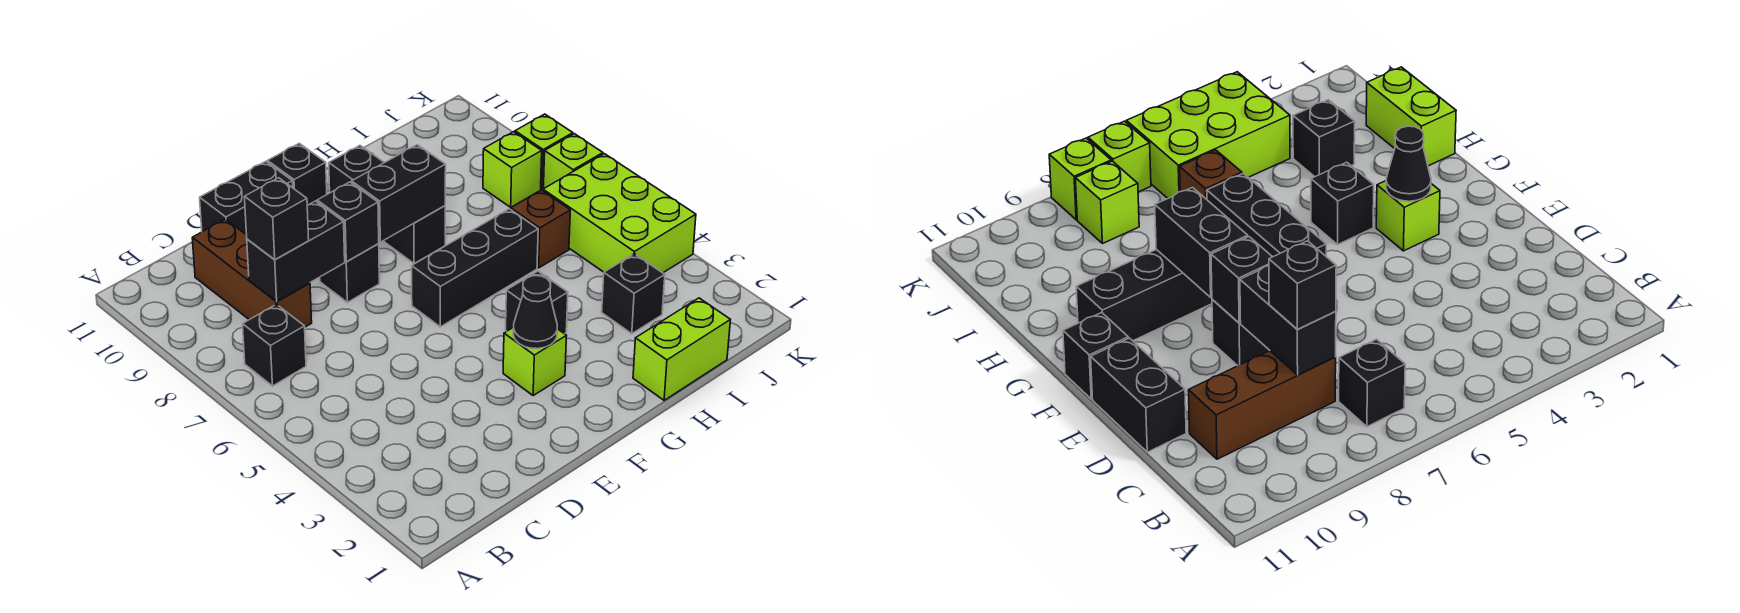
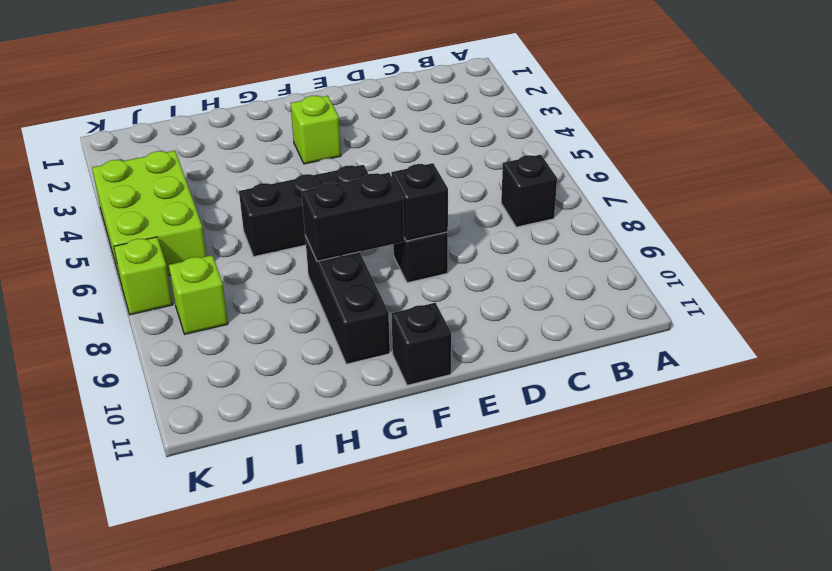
none -> brown brick C8:C10 level 1
none -> black brick D11:E11 level 1
none -> black brick G4 level 1

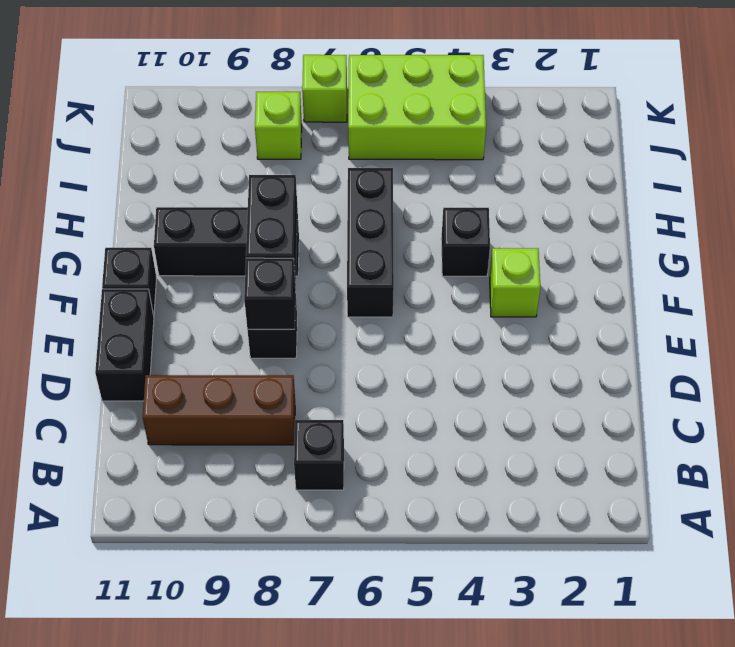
none -> lime brick H1:I1 level 1
none -> black brick I3 level 1
none -> brown brick I6 level 1

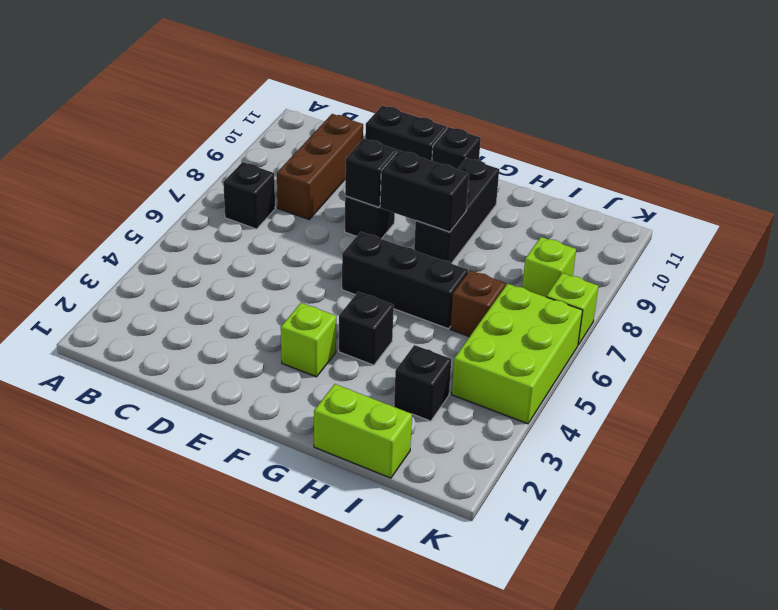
none -> lime brick K8 level 1
none -> black brick C8:D8 level 2
none -> black cone F3 level 2

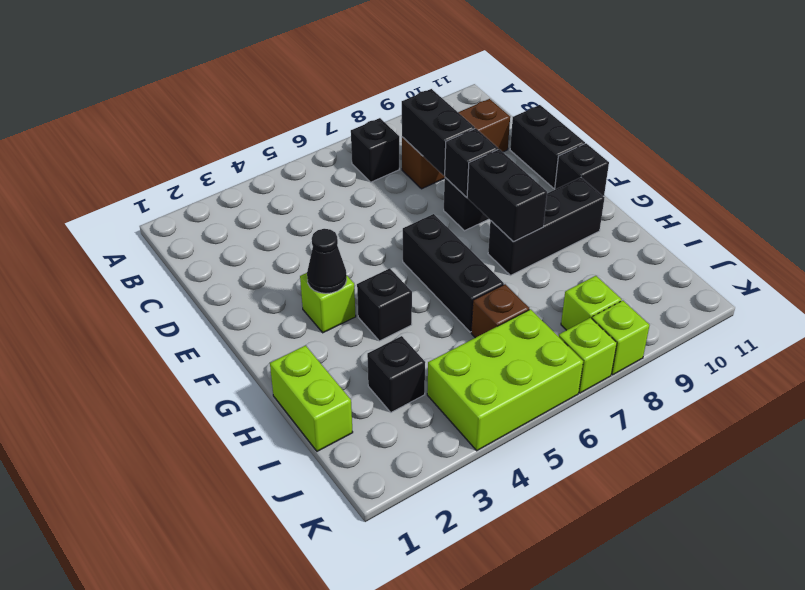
none -> black brick C8 level 3

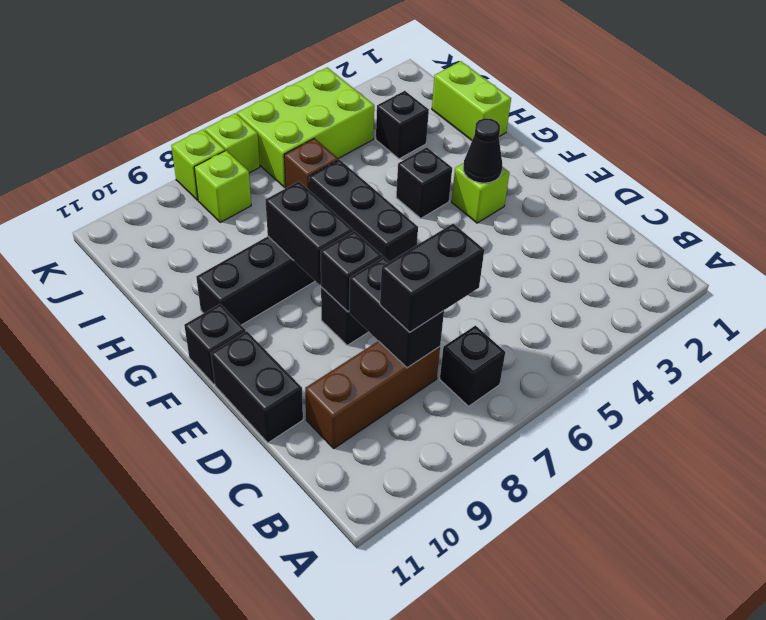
black brick C7:C8 level 3 -> black brick C8 level 3

